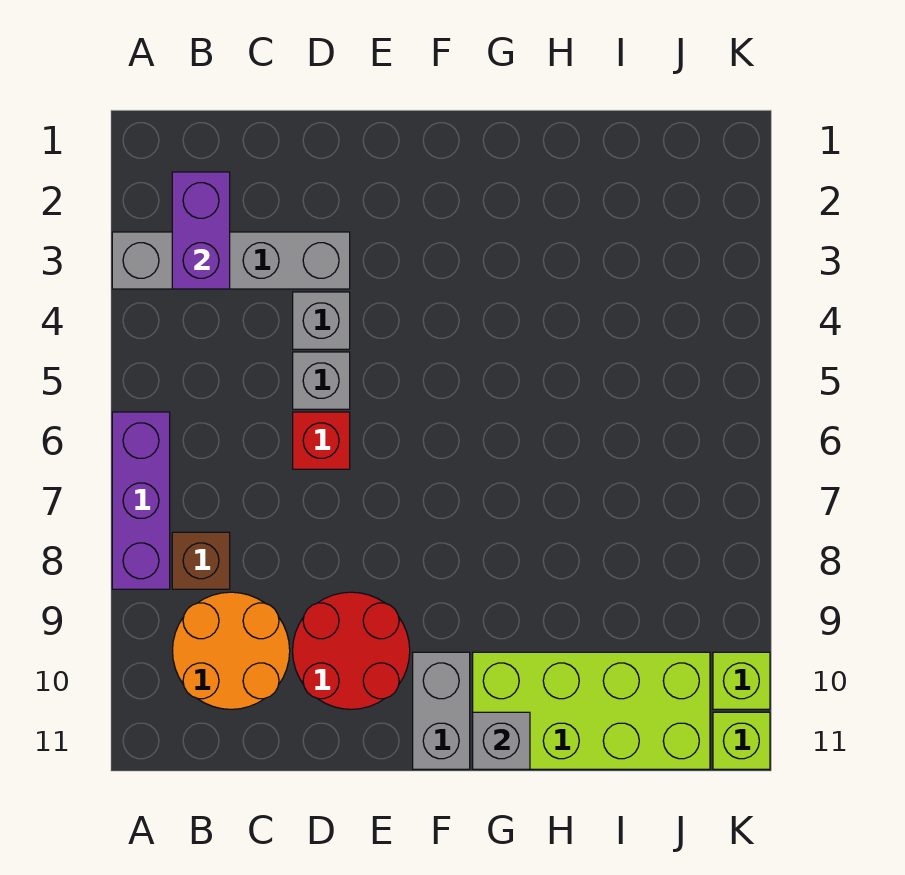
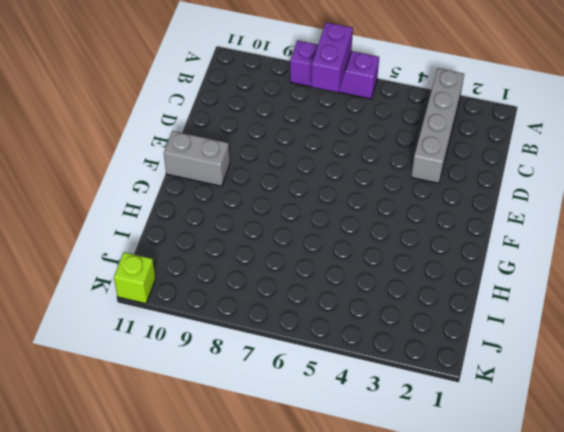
purple brick A7:B7 level 2 -> purple brick B2:B3 level 2
none -> brown brick B8 level 1
none -> orange round brick B9:C10 level 1
none -> grey brick D4 level 1

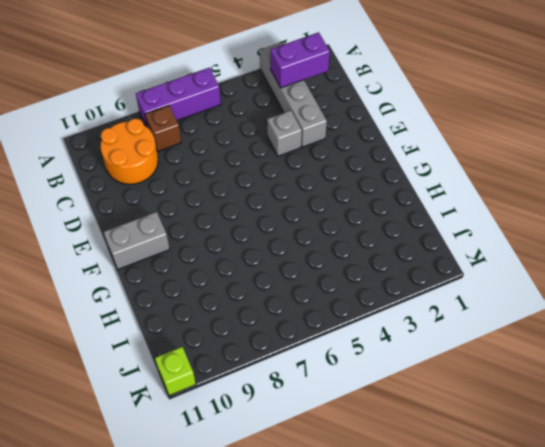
none -> grey brick D5 level 1
none -> red brick D6 level 1
none -> red round brick D9:E10 level 1

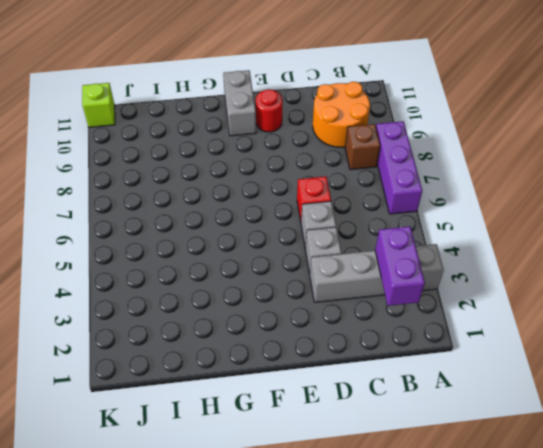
red round brick E10 level 1 -> red round brick D9:E10 level 1
none -> lime brick G10:J11 level 1
none -> lime brick K10 level 1
none -> grey brick G11 level 2

